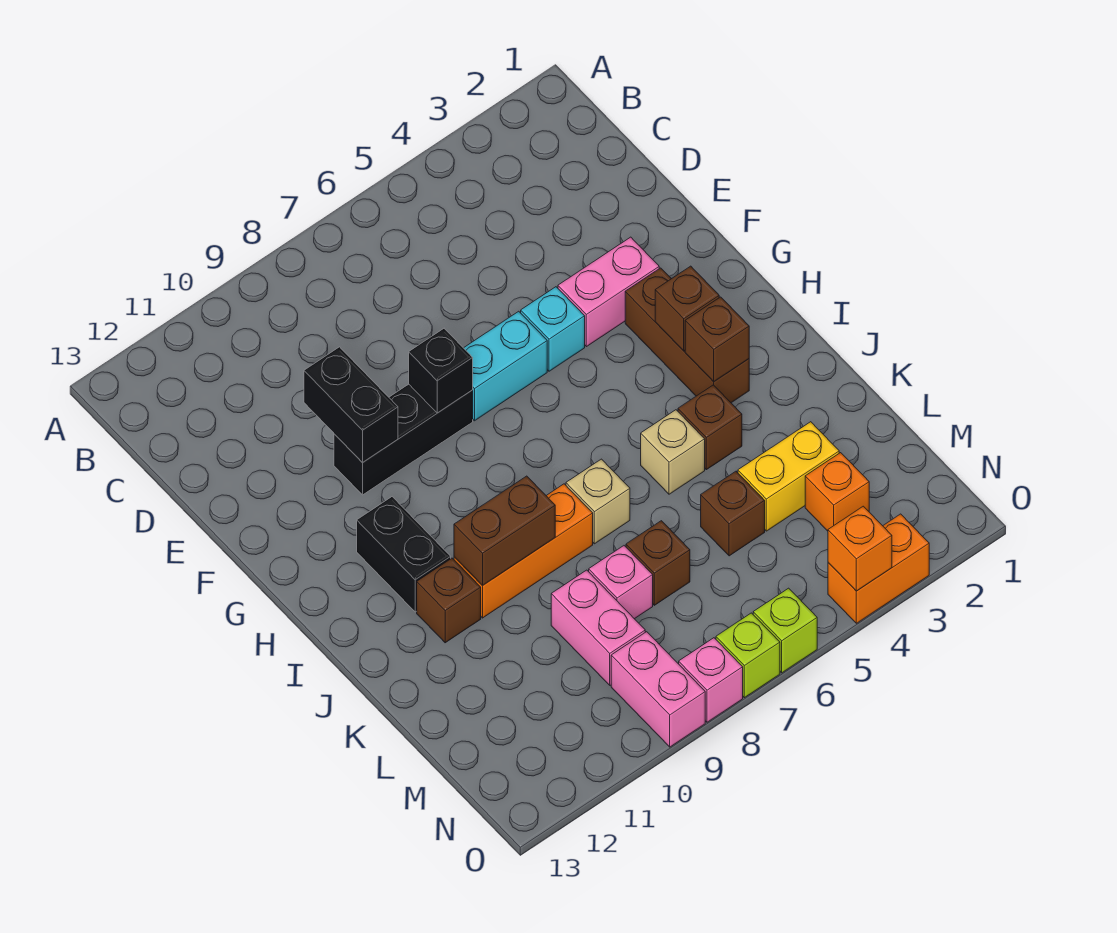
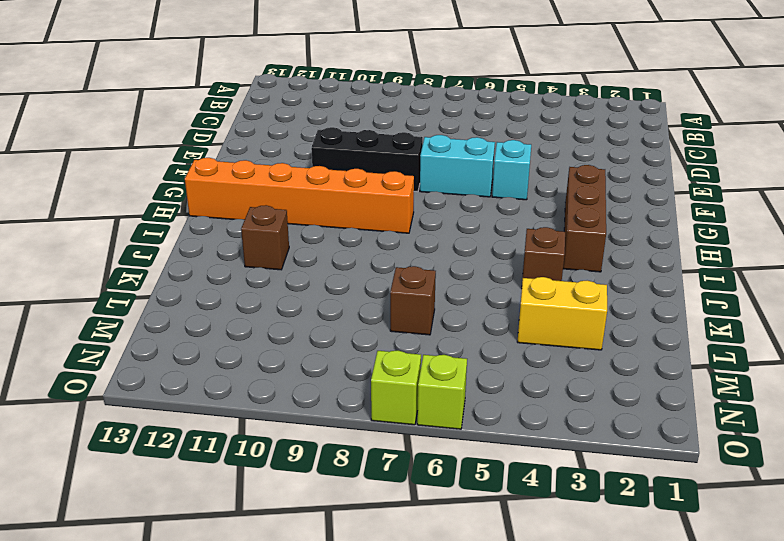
orange brick H8:H13 level 1 -> black brick H11:I11 level 1
none -> pink brick F3:F4 level 1
none -> tan brick J5 level 1
none -> tan brick J7 level 1

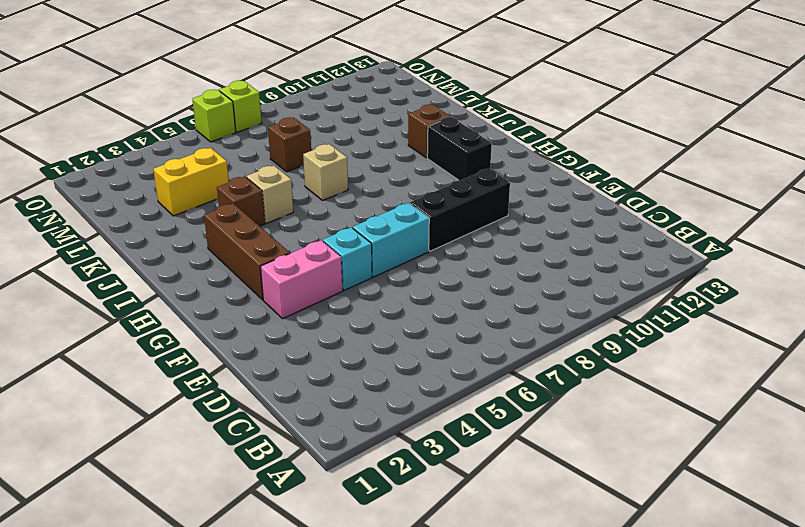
none -> orange brick J8:J10 level 1
none -> brown brick L5 level 1
none -> pink brick L8 level 1

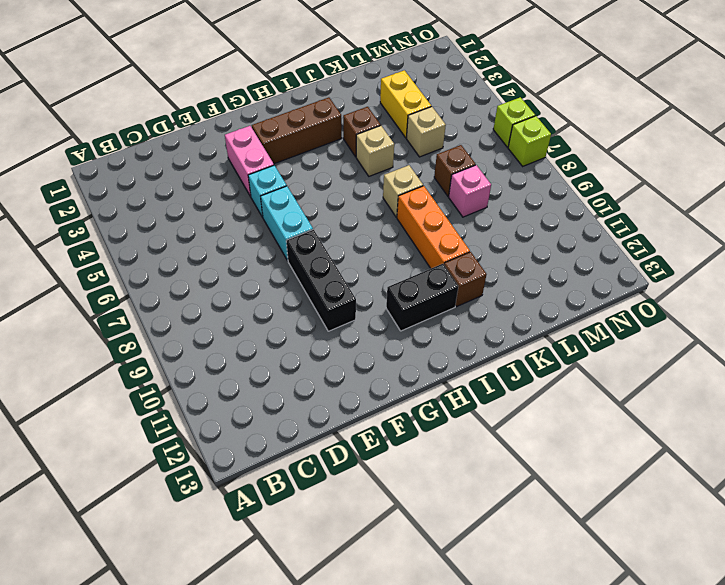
tan brick L5 level 1 -> brown brick L5 level 1
none -> pink brick L9:M9 level 1
none -> orange brick M3 level 1
none -> pink brick N9:O9 level 1

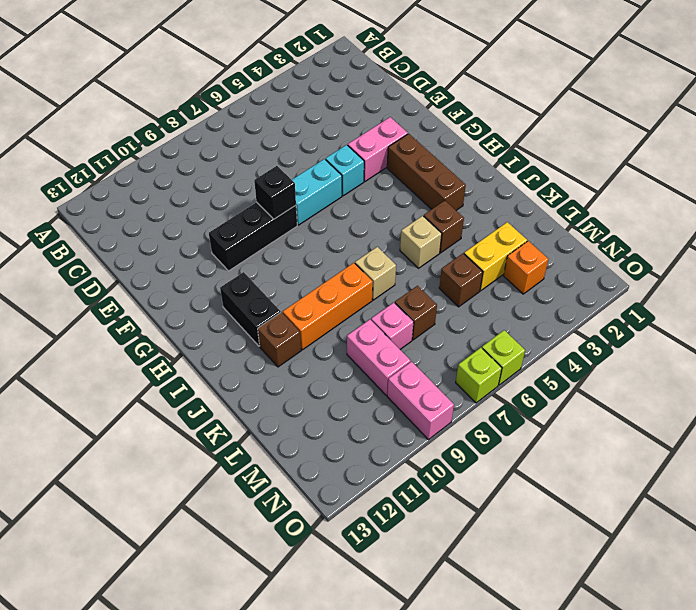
none -> orange brick O3:O4 level 1
none -> pink brick O8 level 1
none -> black brick E10:F10 level 2

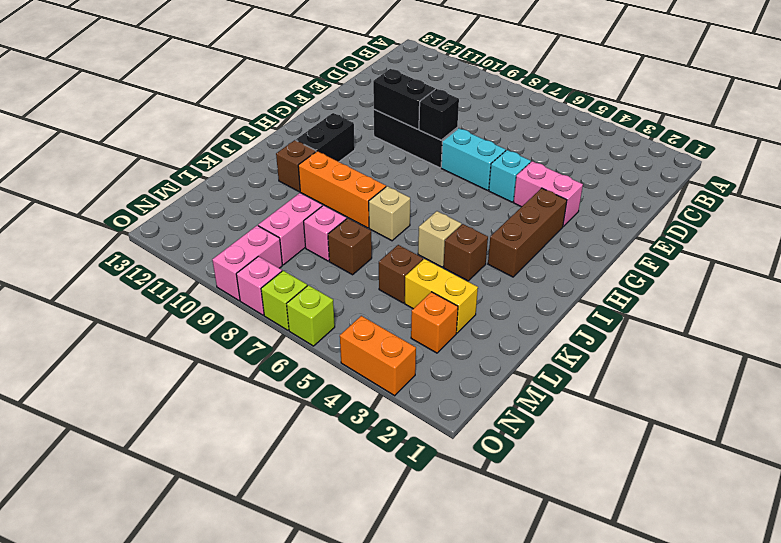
black brick F9:F10 level 2 -> black brick E10:F10 level 2
none -> brown brick H3 level 2
none -> brown brick I3 level 2
none -> brown brick J9:J10 level 2

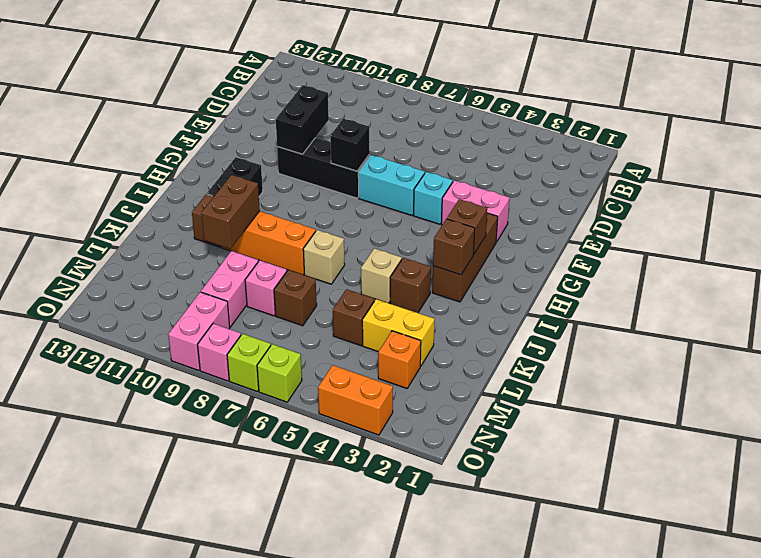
brown brick J10:K10 level 2 -> brown brick J9:J10 level 2
none -> orange brick O4 level 2

